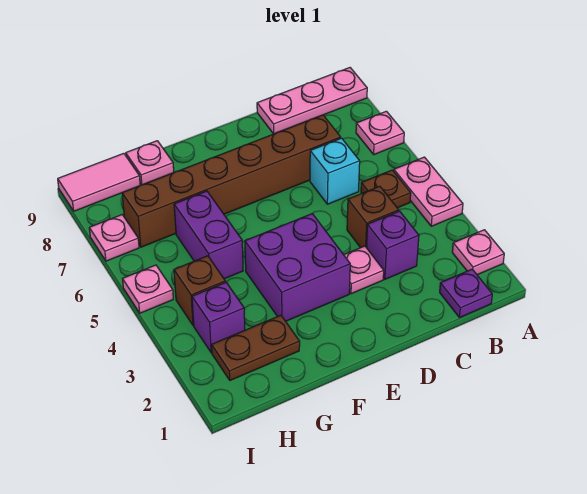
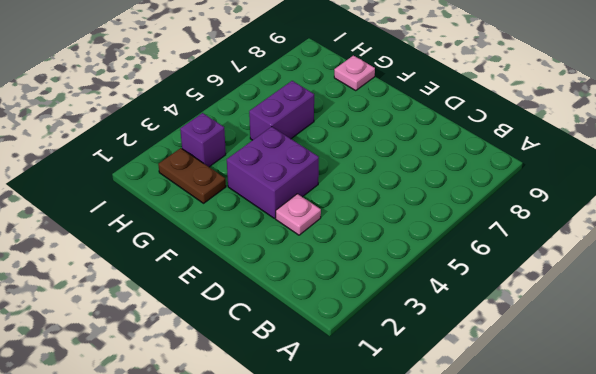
none -> pink plate A2 level 1
none -> pink plate A4:A5 level 1
none -> pink plate A7 level 1

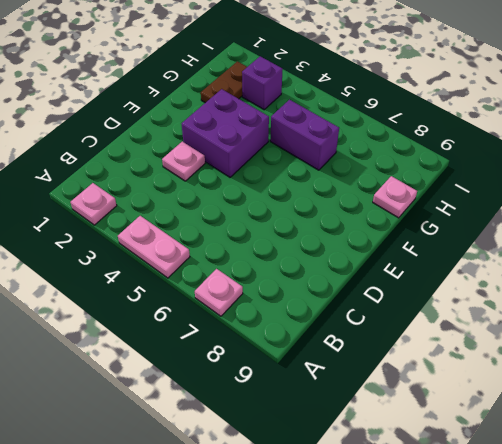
none -> pink plate A9:C9 level 1
none -> purple plate B1 level 1
none -> brown plate B5 level 1

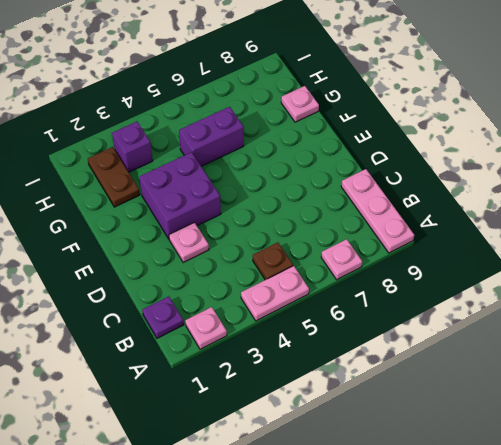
none -> purple brick C3 level 1
none -> brown brick C4 level 1
none -> cyan brick C6 level 1

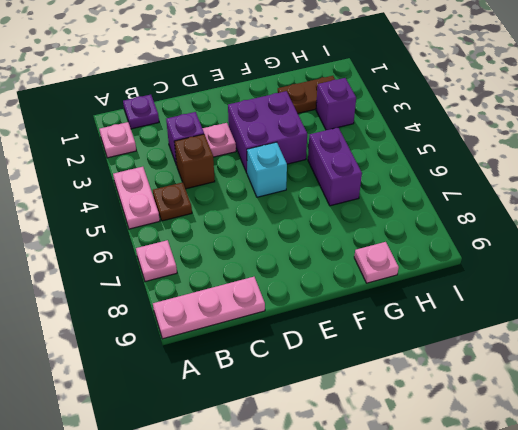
cyan brick E5 level 1 -> cyan brick C6 level 1
none -> brown brick C7:H7 level 1
none -> brown brick H4 level 1
none -> pink tile H9:I9 level 1

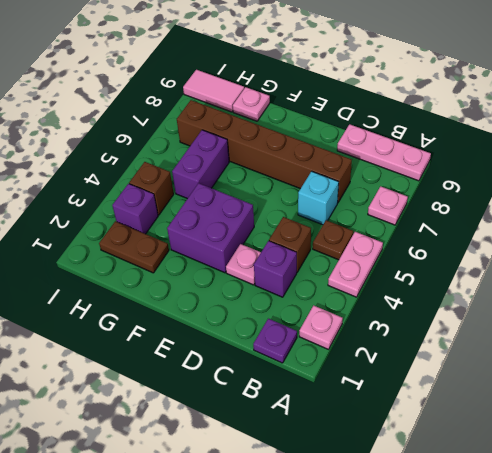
none -> pink plate I5 level 1
none -> pink plate I7 level 1

